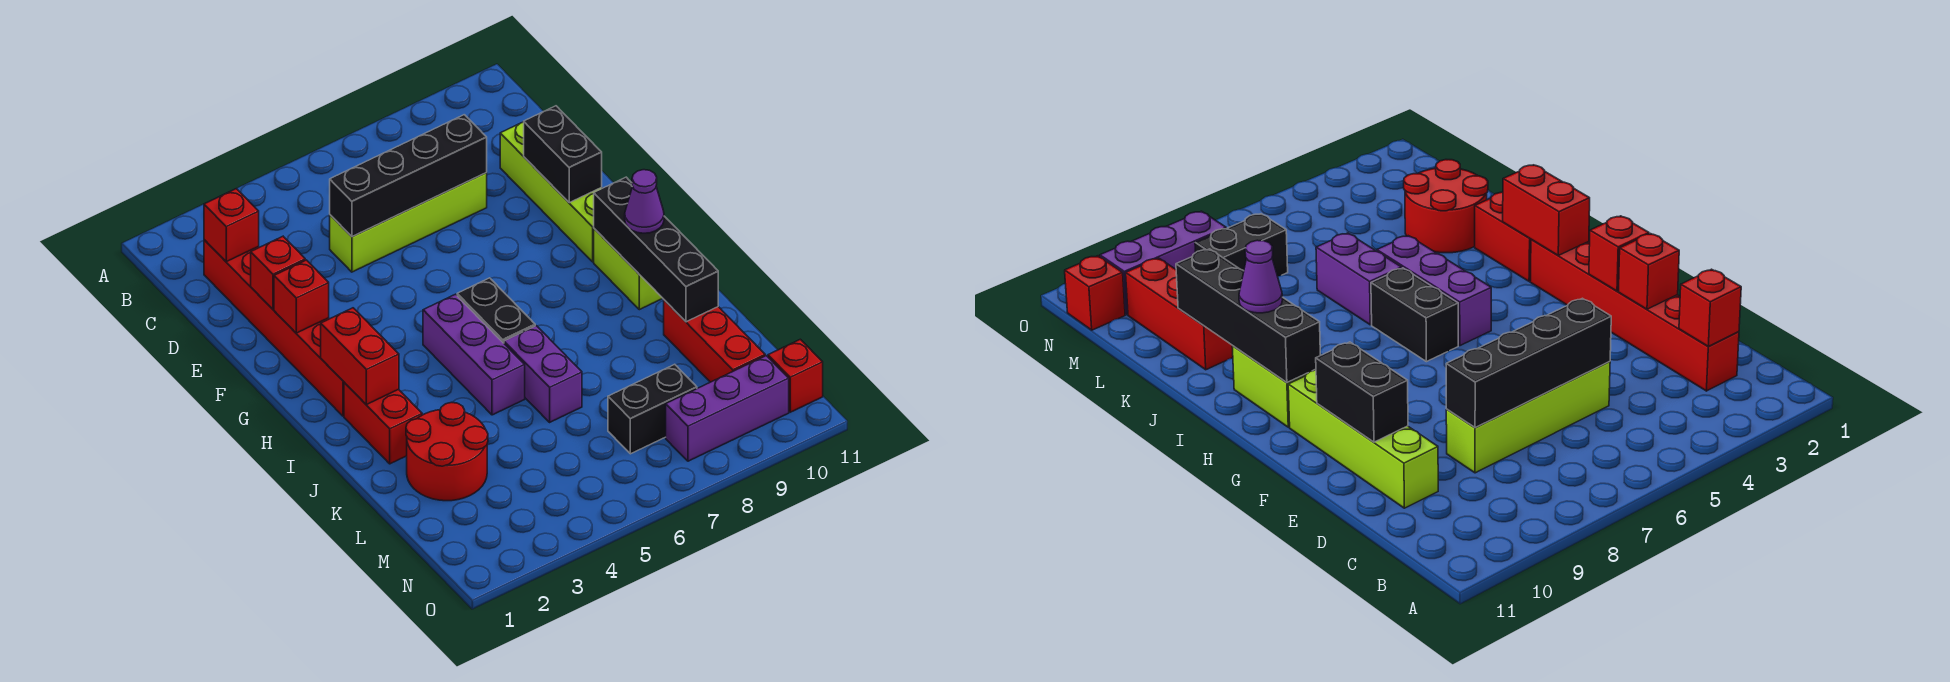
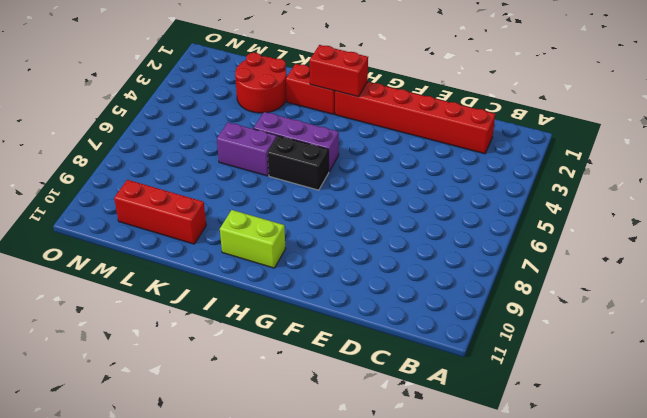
none -> lime brick D5:D8 level 1
none -> lime brick D10:G10 level 1
none -> black brick M7:M8 level 1

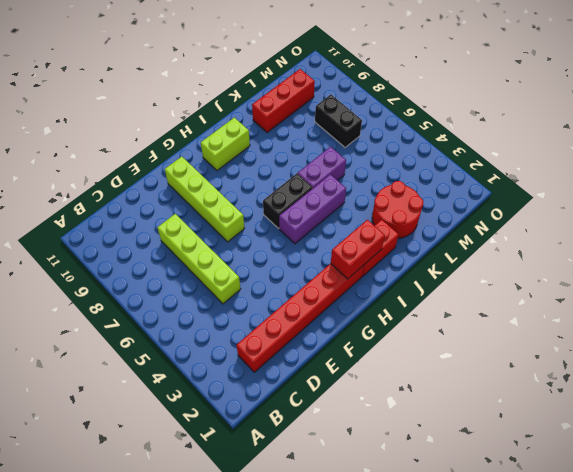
lime brick F7:F10 level 1 -> lime brick D10:G10 level 1
none -> purple brick N8:N10 level 1
none -> red brick N11 level 1
none -> red brick C2 level 2

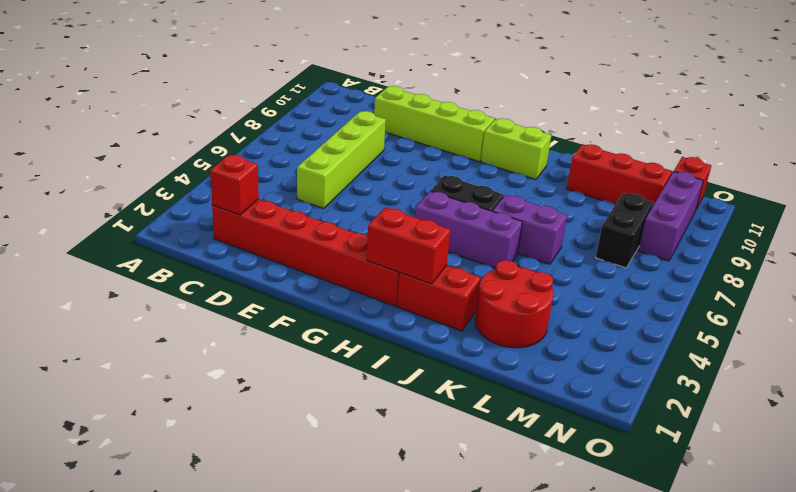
none -> black brick D5:D8 level 2
none -> red brick E2 level 2
none -> black brick E10:F10 level 2

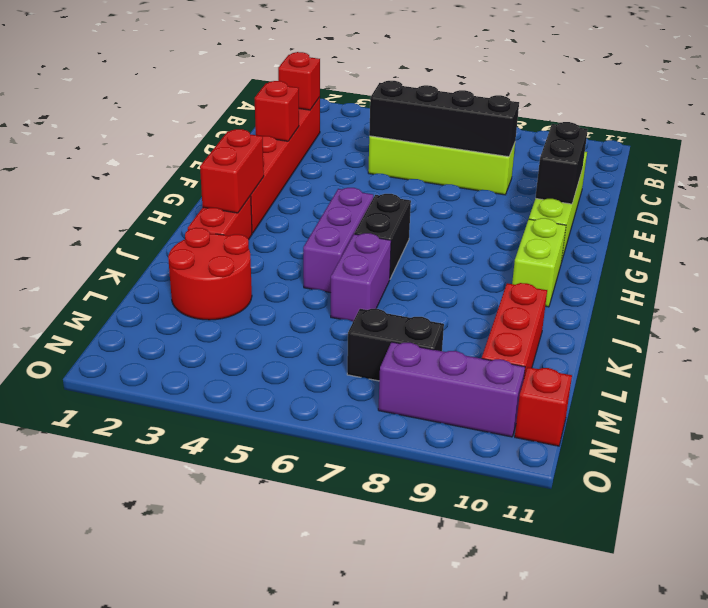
none -> red brick F2 level 2
none -> black brick H10:K10 level 2
none -> purple cone I10 level 3

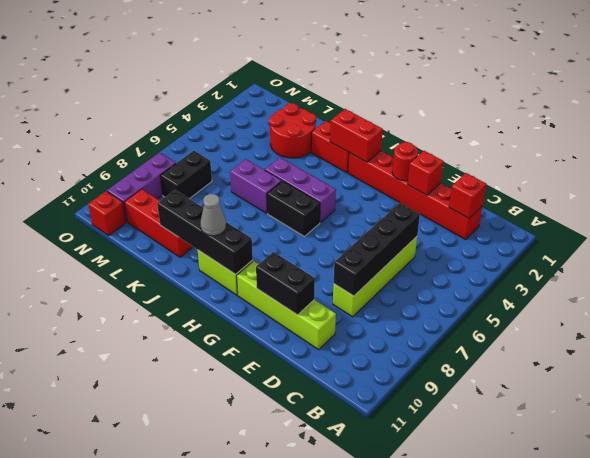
red round brick F2 level 2 -> red brick F2 level 2
grey cone I10 level 3 -> purple cone I10 level 3

